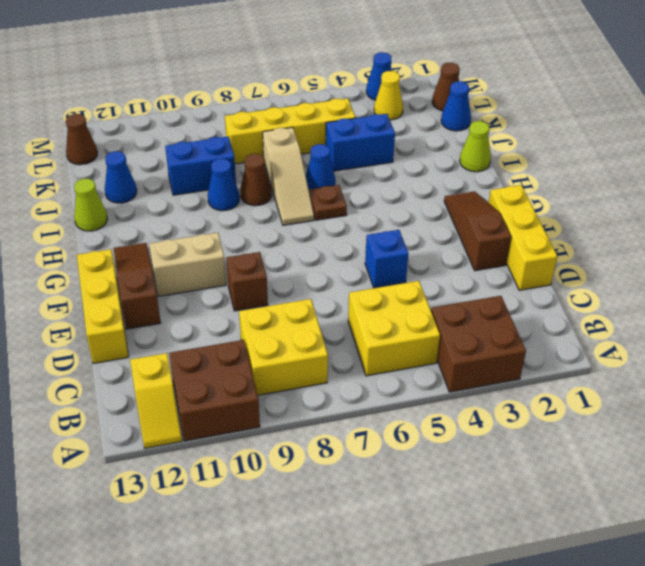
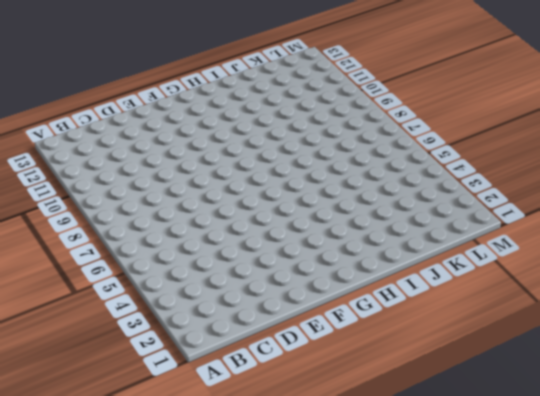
none -> brown brick A3:B4 level 1
none -> brown brick A10:B11 level 1
none -> yellow slope A12:B12 level 1 top B

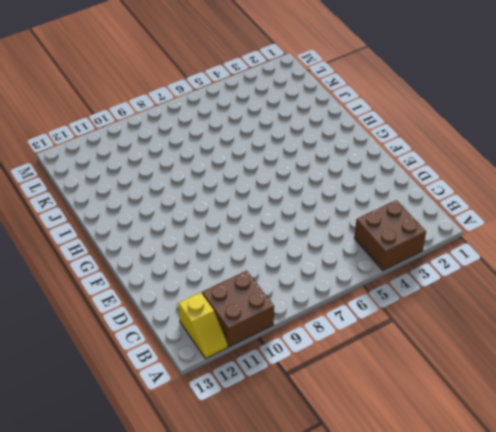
none -> yellow brick B5:C6 level 1
none -> yellow brick B8:C9 level 1
none -> yellow brick D1:F1 level 1

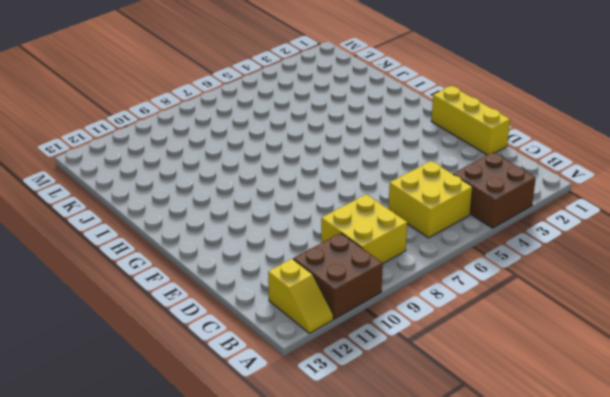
none -> yellow brick D13:F13 level 1
none -> brown slope E2:G2 level 1 top E
none -> blue brick E5 level 1

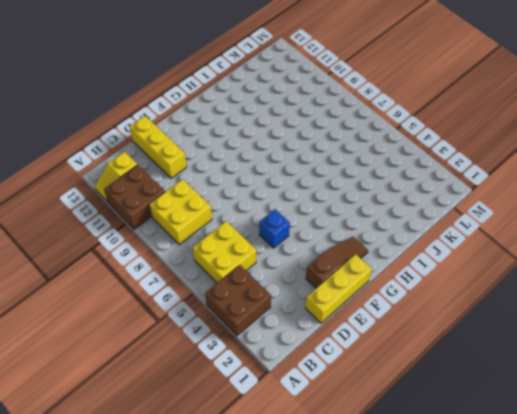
yellow brick D11:D13 level 1 -> yellow brick D13:F13 level 1
none -> brown brick E9 level 1
none -> brown slope E12:G12 level 1 top E
none -> tan brick F10:F11 level 1

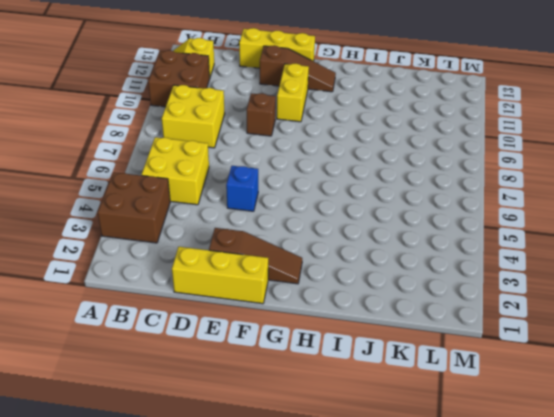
yellow brick F10:F11 level 1 -> tan brick F10:F11 level 1
none -> brown plate H6 level 1
none -> tan slope H7:J7 level 1 top J
none -> lime cone I1 level 1

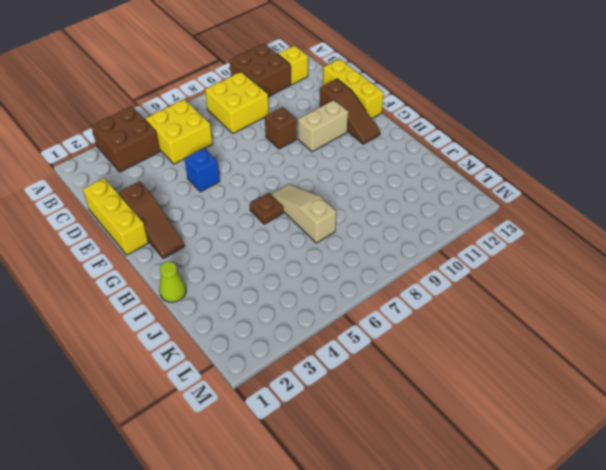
none -> blue cone I6 level 1
none -> brown cone I8 level 1
none -> blue cone I9 level 1

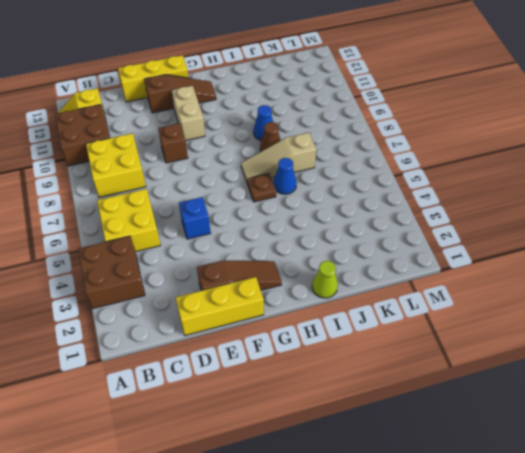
none -> lime cone I13 level 1
none -> blue brick J4:J5 level 1
none -> blue brick J9:J10 level 1

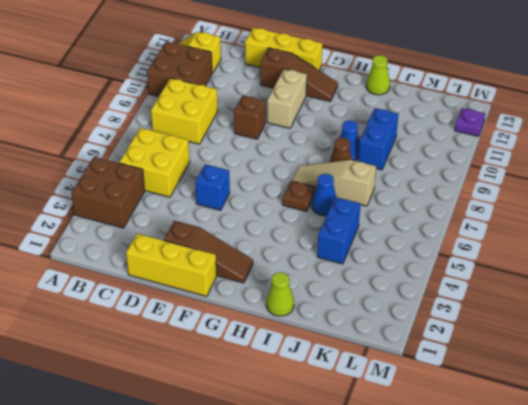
purple plate M12 level 1 -> none
none -> blue cone J12 level 1
none -> blue cone K1 level 1
none -> yellow brick K5:K8 level 1

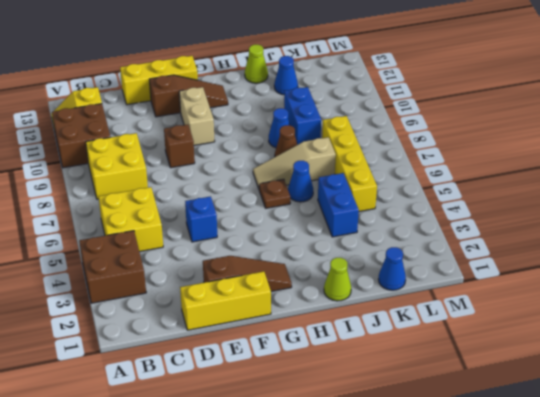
none -> brown cone L1 level 1
none -> yellow cone L3 level 1
none -> brown cone L13 level 1

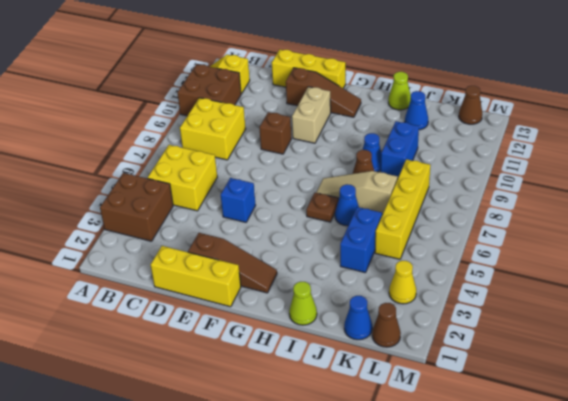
none -> blue cone M3 level 1

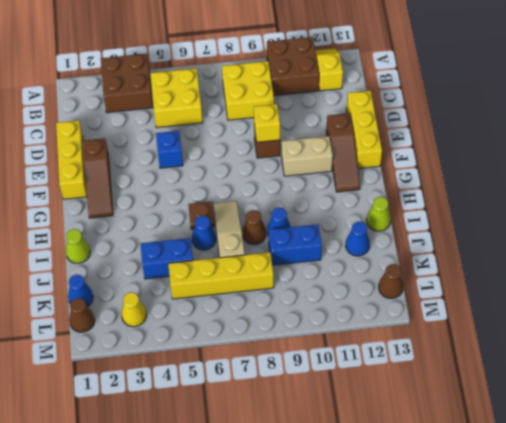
yellow brick E9 level 2 -> none
none -> blue cone M3 level 1

